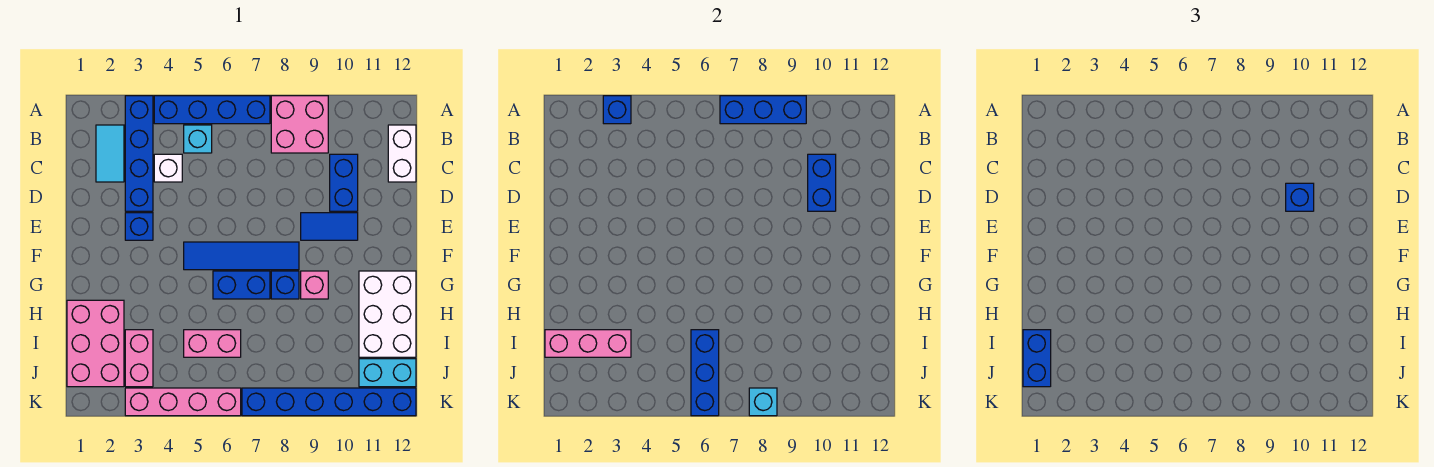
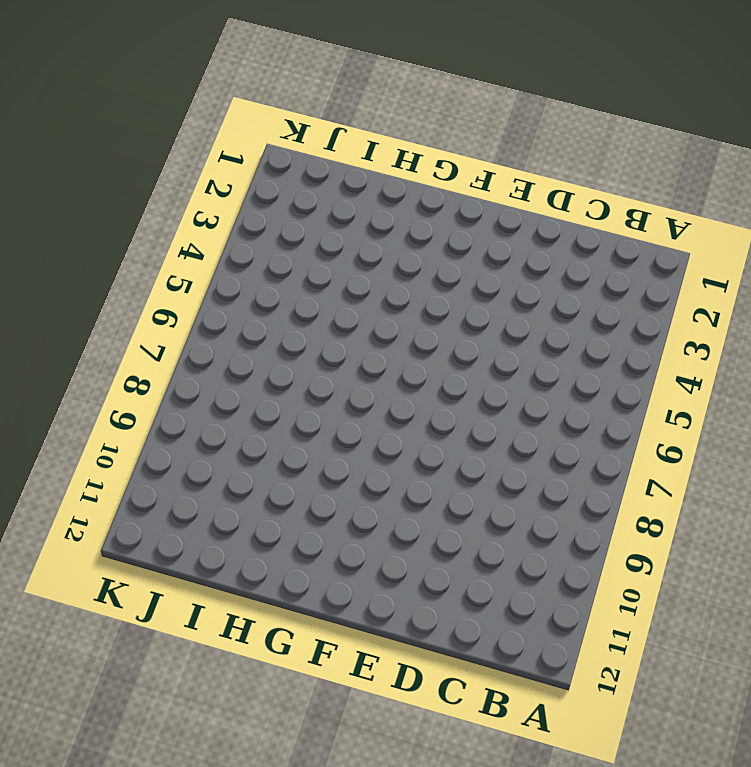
none -> blue brick A3:D3 level 1
none -> blue brick A4:A7 level 1
none -> pink brick A8:B9 level 1

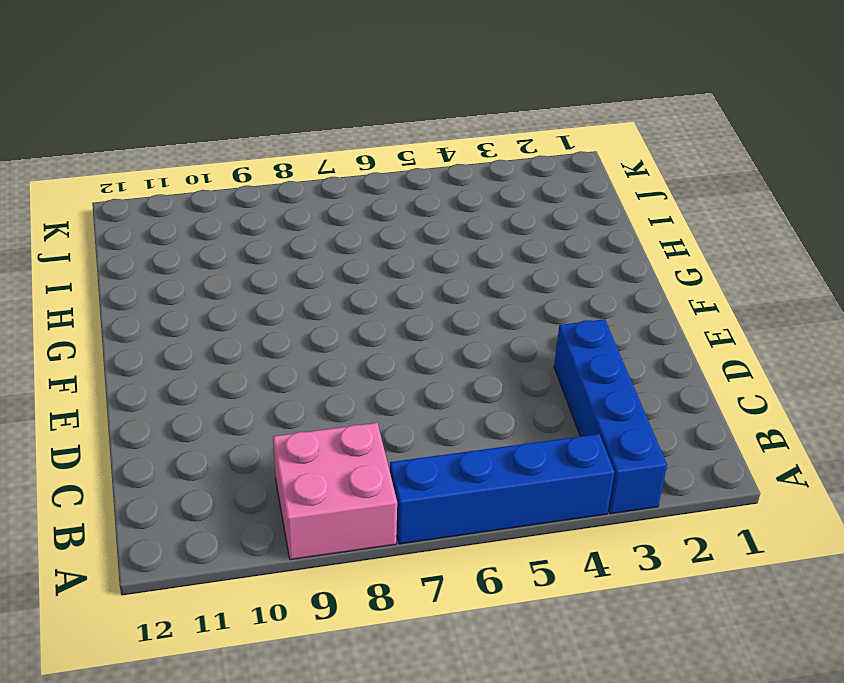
none -> cyan tile B2:C2 level 1
none -> cyan brick B5 level 1
none -> white brick B12:C12 level 1

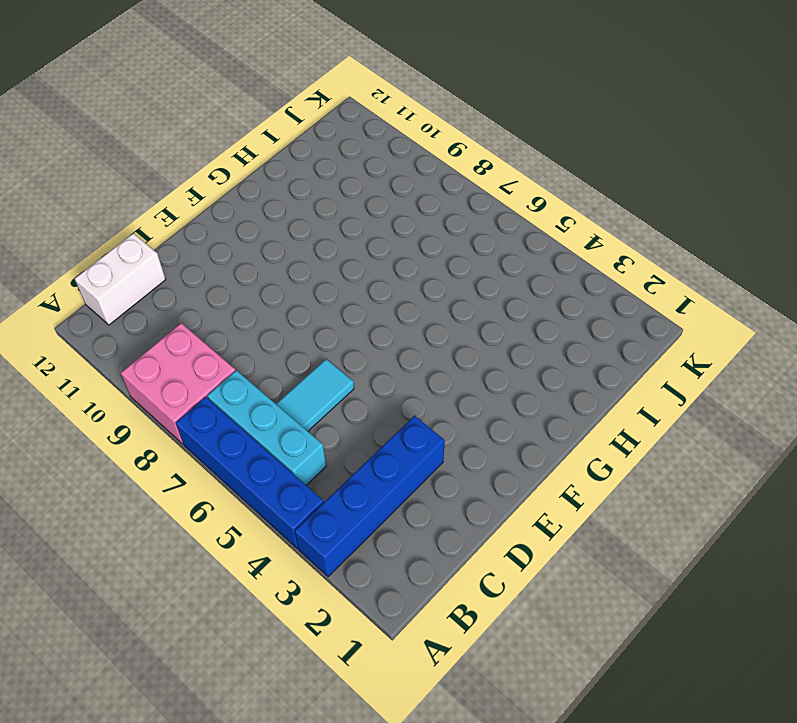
cyan brick B5:B7 level 1 -> cyan brick B5 level 1
cyan tile C6:D6 level 1 -> cyan tile B2:C2 level 1
none -> white brick C4 level 1
none -> blue brick C10:D10 level 1
none -> blue brick E3 level 1

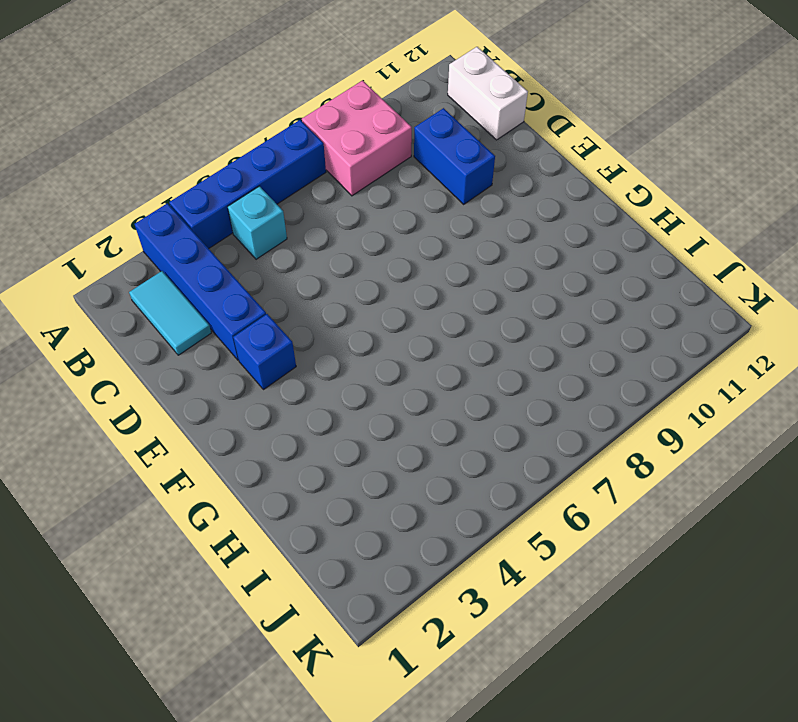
none -> white brick C4 level 1
none -> blue tile E9:E10 level 1
none -> blue tile F5:F8 level 1

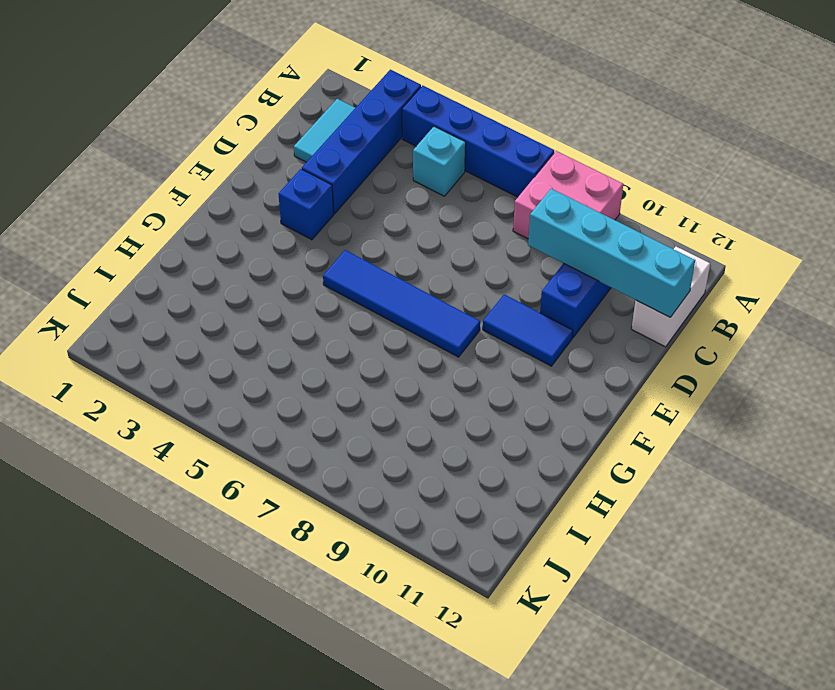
cyan brick C9:C12 level 2 -> blue brick C10:D10 level 2
none -> white brick C4 level 1
none -> blue brick G6:G7 level 1
none -> blue brick G8 level 1

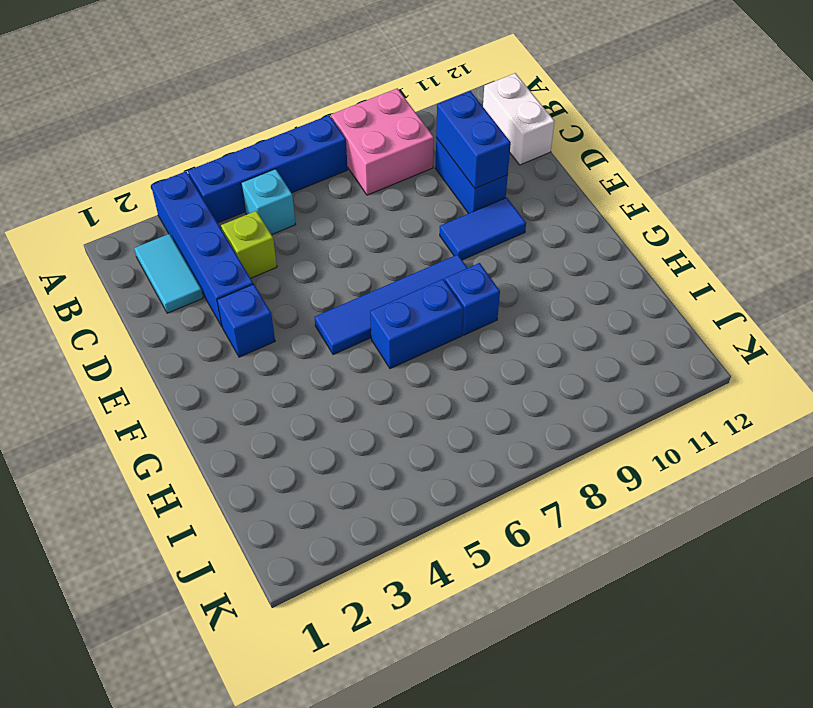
lime brick C4 level 1 -> white brick C4 level 1
none -> pink brick G9 level 1
none -> white brick G11:I12 level 1
none -> pink brick H1:J2 level 1

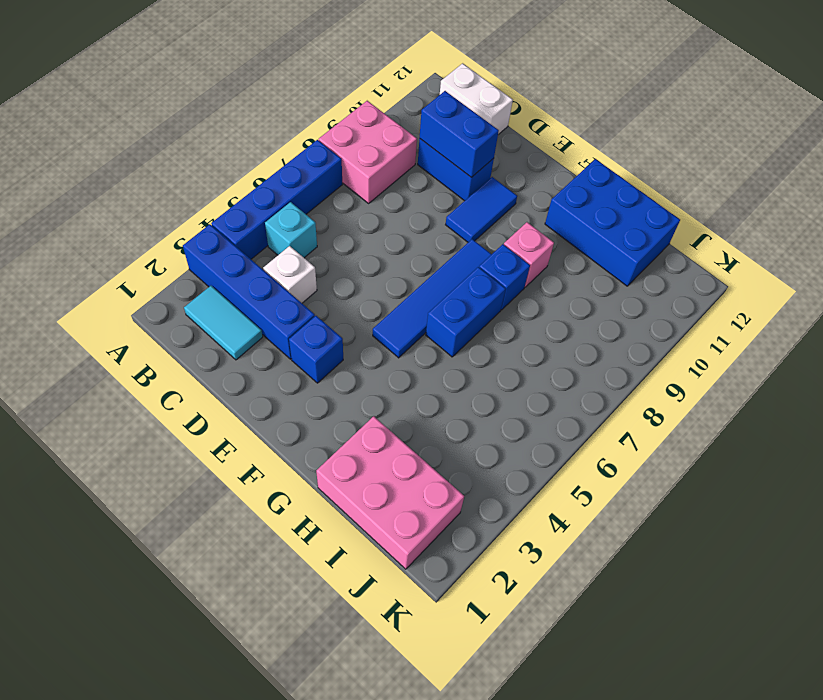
blue brick G11:I12 level 1 -> white brick G11:I12 level 1
none -> pink brick I3:J3 level 1
none -> pink brick I5:I6 level 1
none -> cyan brick J11:J12 level 1

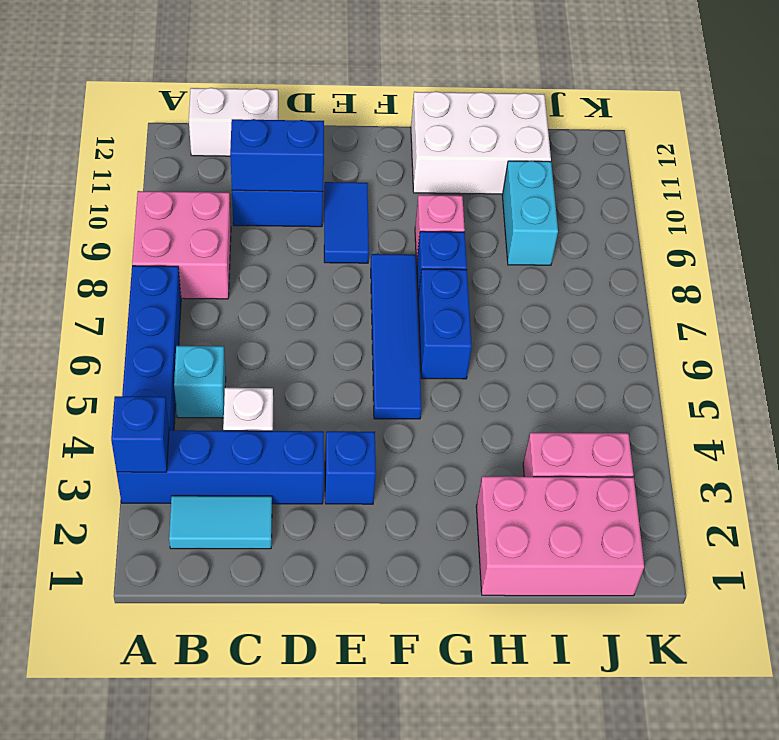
cyan brick I9:I10 level 1 -> cyan brick J11:J12 level 1
none -> pink brick I5:I6 level 1
none -> pink brick K3:K6 level 1
none -> blue brick K7:K12 level 1

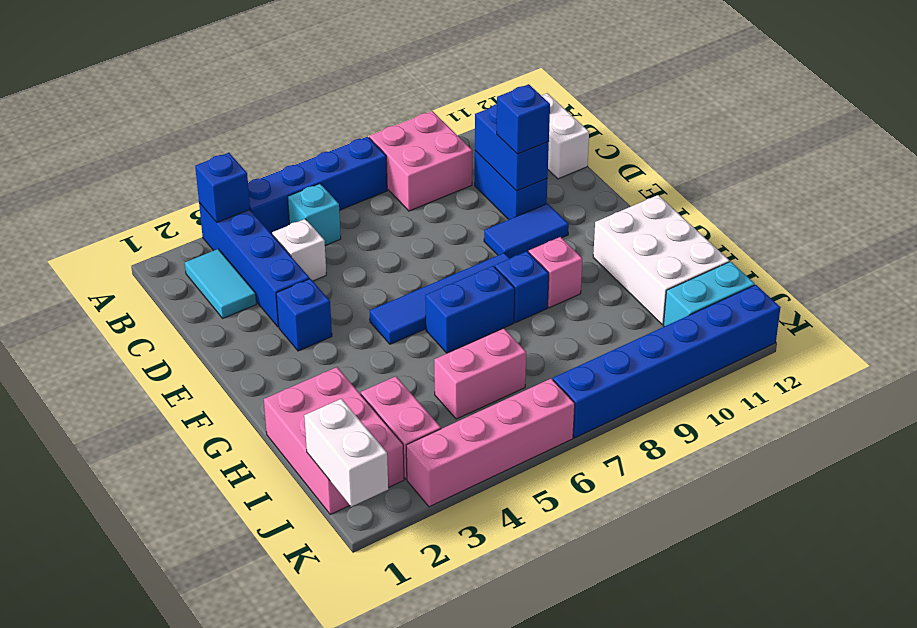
white brick J1:K1 level 2 -> none
none -> blue brick A7:A9 level 2
none -> pink brick I1:I3 level 2
none -> blue brick I6:K6 level 2

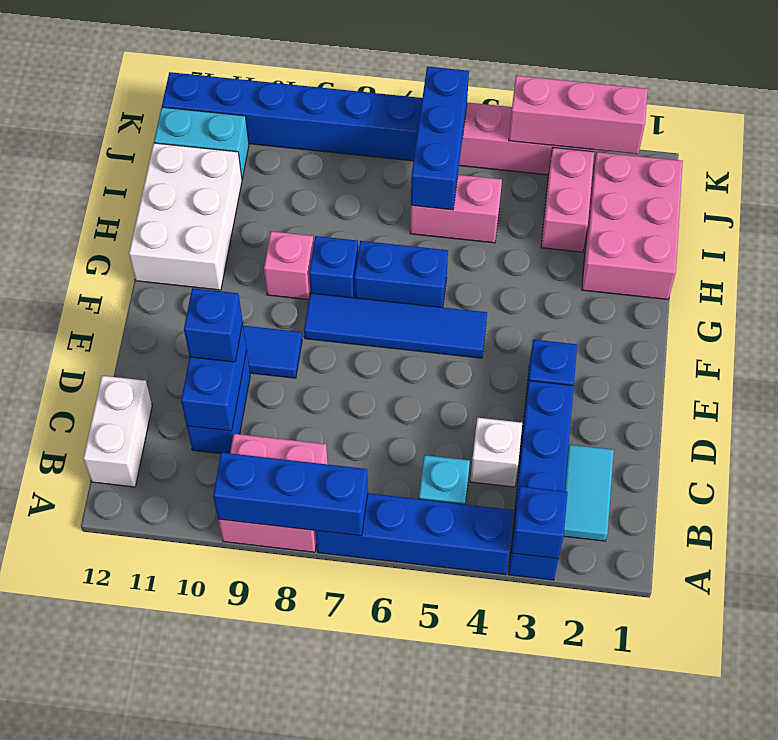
pink brick K2:K4 level 2 -> pink brick I1:I3 level 2
none -> cyan brick K8 level 2
none -> blue brick I1:J1 level 3

